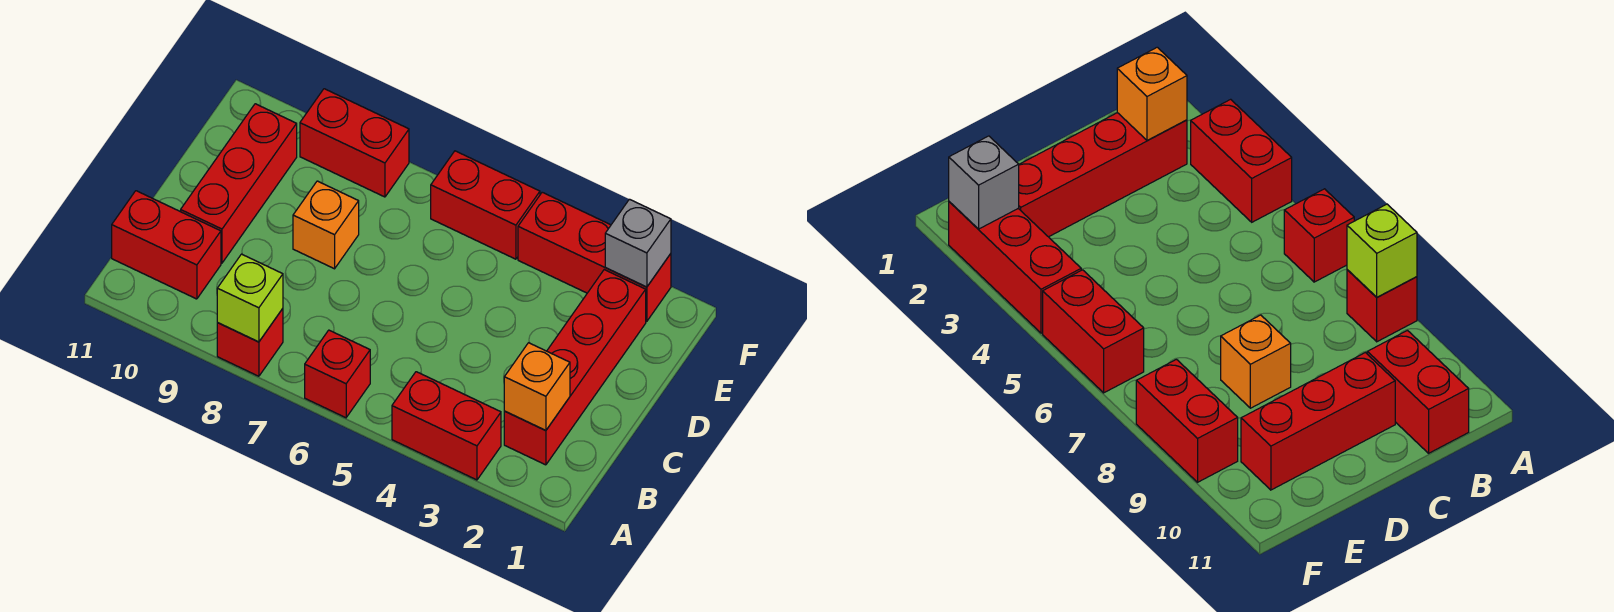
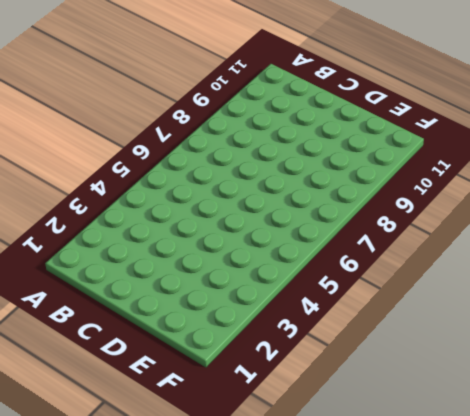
none -> red brick A3:A4 level 1
none -> red brick A6 level 1
none -> red brick A8 level 1

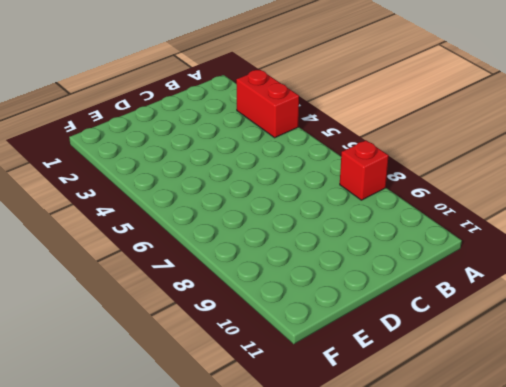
none -> red brick A6 level 1
none -> red brick B2:E2 level 1
none -> red brick B10:B11 level 1

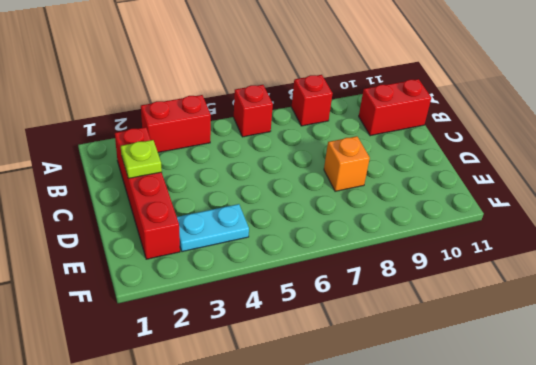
lime plate C2 level 2 -> none
cyan plate E3:E4 level 1 -> none
none -> red brick C10:E10 level 1
none -> red brick F2:F4 level 1
none -> red brick F5:F6 level 1

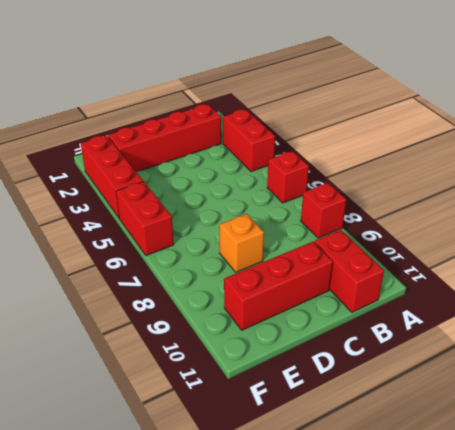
none -> red brick F8:F9 level 1
none -> lime brick A8 level 2
none -> orange brick B2 level 2

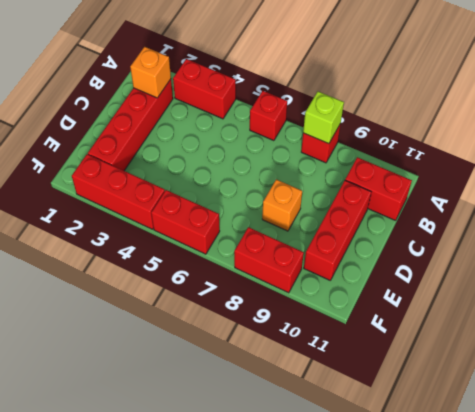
none -> grey brick F2 level 2

